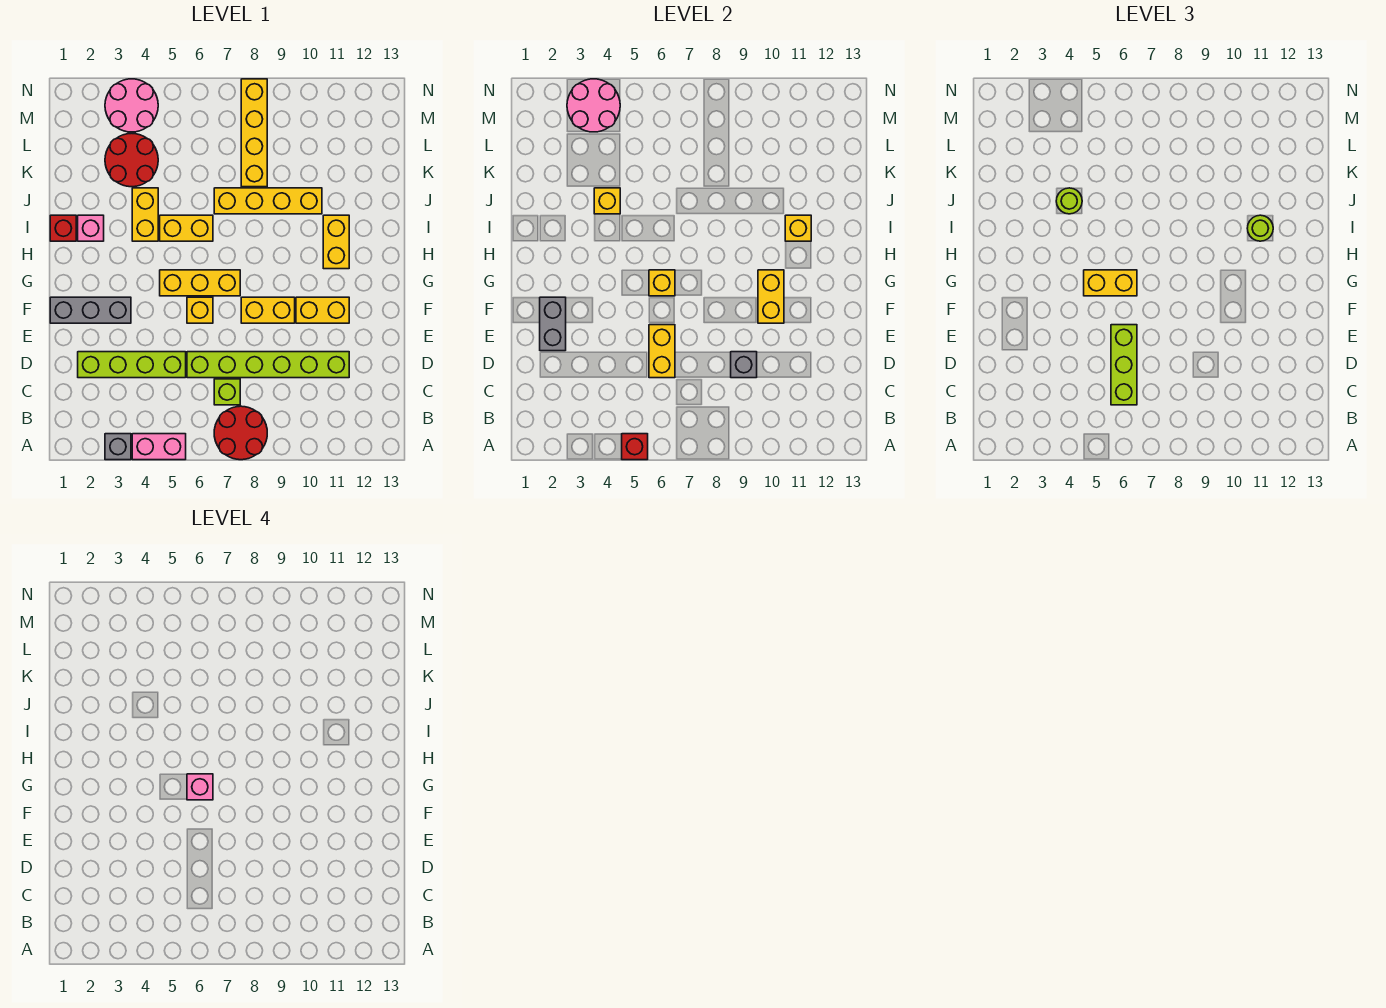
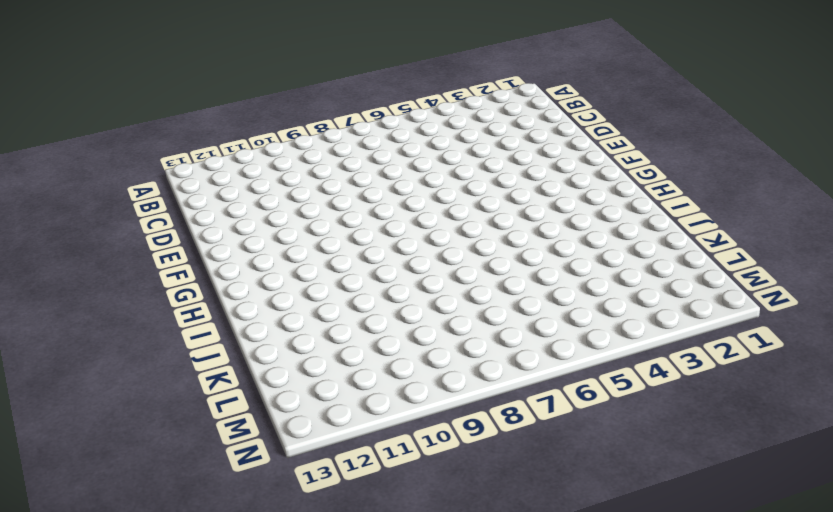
none -> grey brick A3 level 1
none -> pink brick A4:A5 level 1
none -> red round brick A7:B8 level 1
none -> lime brick C7 level 1

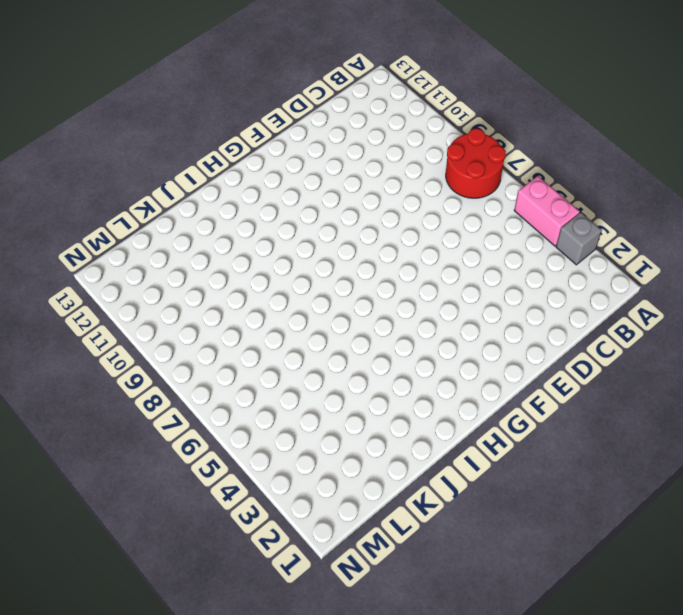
none -> lime brick C7 level 1
none -> lime brick D2:D5 level 1
none -> lime brick D6:D11 level 1
none -> grey brick F1:F3 level 1

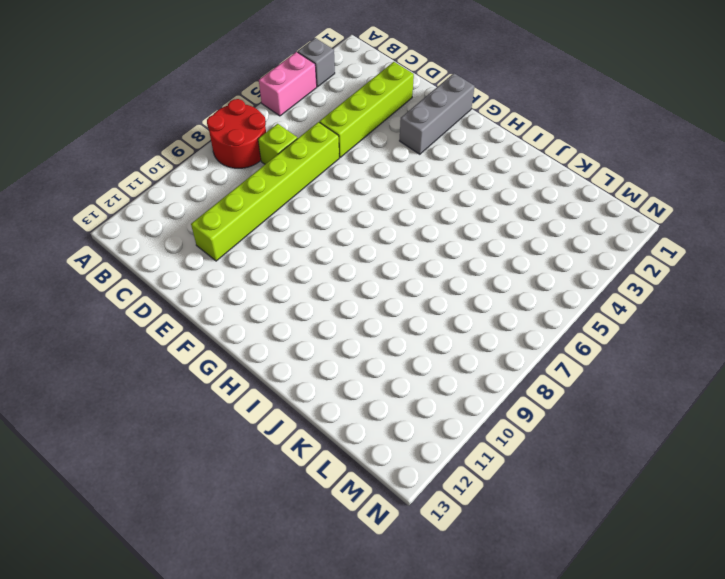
none -> yellow brick F6 level 1
none -> yellow brick F8:F9 level 1
none -> yellow brick F10:F11 level 1
none -> yellow brick G5:G7 level 1

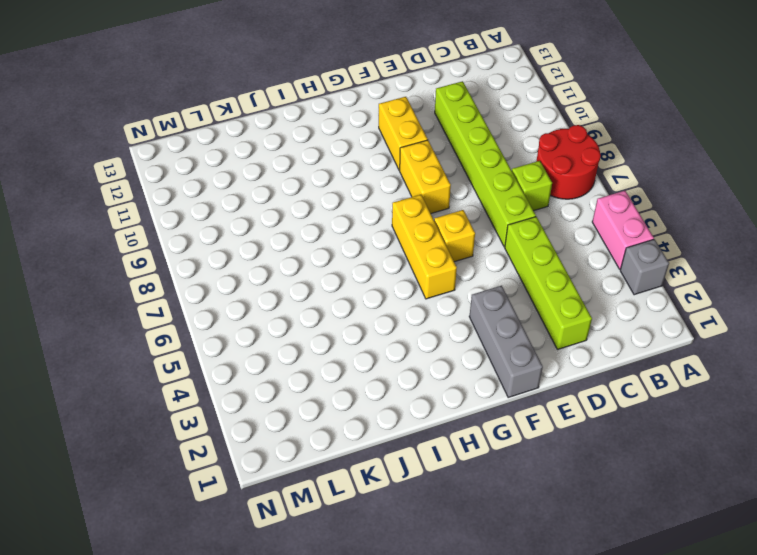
none -> yellow brick H11:I11 level 1
none -> red brick I1 level 1
none -> pink brick I2 level 1
none -> yellow brick I4:J4 level 1

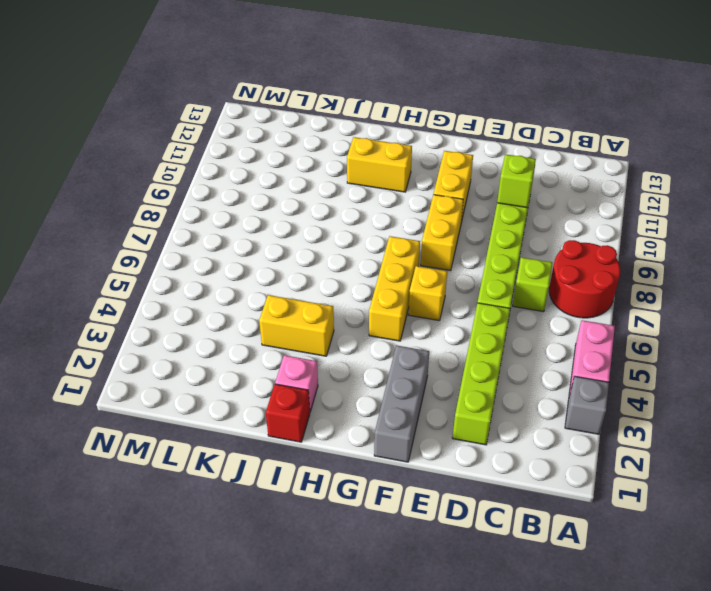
lime brick D10 level 2 -> none
none -> yellow brick I5:I6 level 1
none -> yellow brick J7:J10 level 1
none -> red round brick K3:L4 level 1
none -> yellow brick K8:N8 level 1

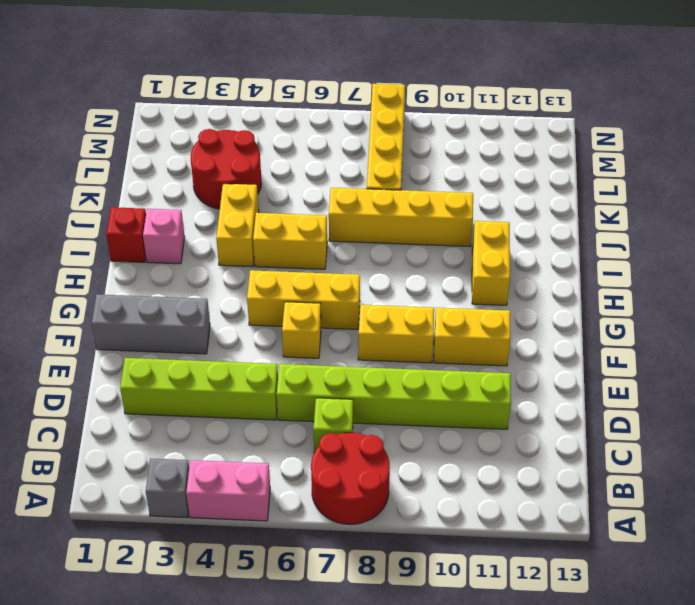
none -> pink round brick M3:N4 level 1
none -> red brick A5 level 2
none -> yellow brick D6:E6 level 2
none -> grey brick D9 level 2

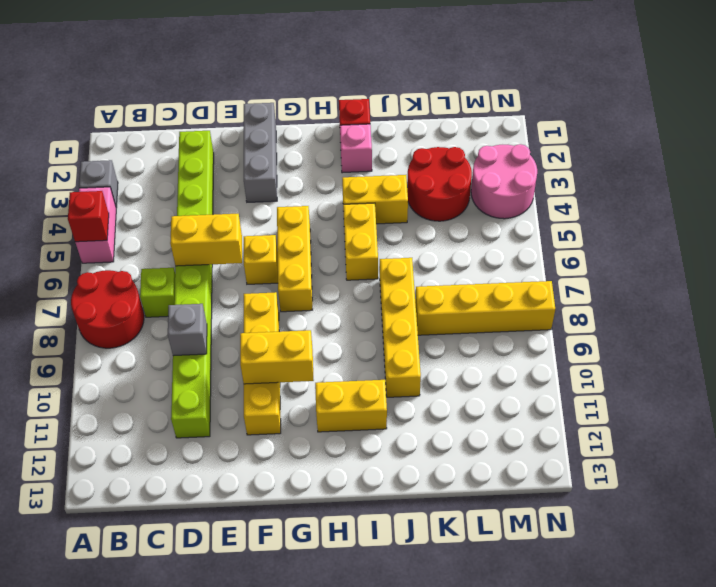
none -> grey brick E2:F2 level 2
none -> yellow brick G6 level 2
none -> yellow brick I11 level 2
none -> yellow brick J4 level 2

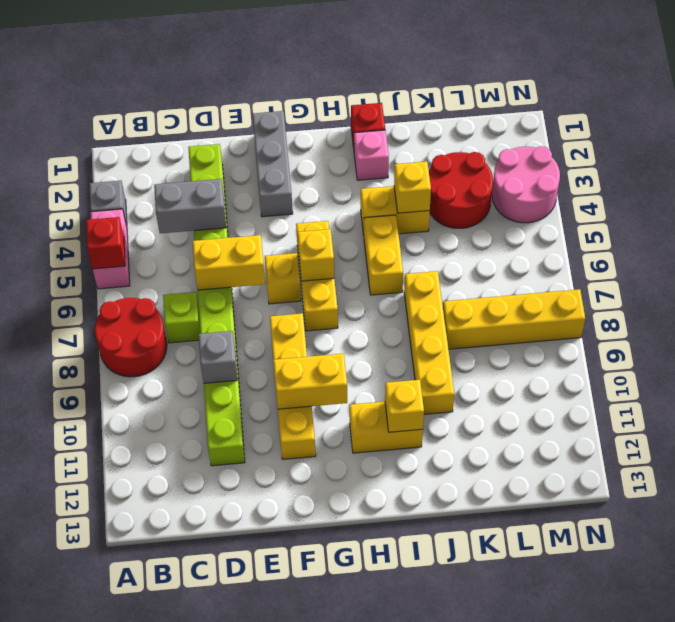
grey brick C4:D4 level 2 -> grey brick E2:F2 level 2
none -> pink round brick M3:N4 level 2
none -> lime brick C6:E6 level 3
none -> yellow brick G5:G6 level 3
none -> lime round brick I11 level 3

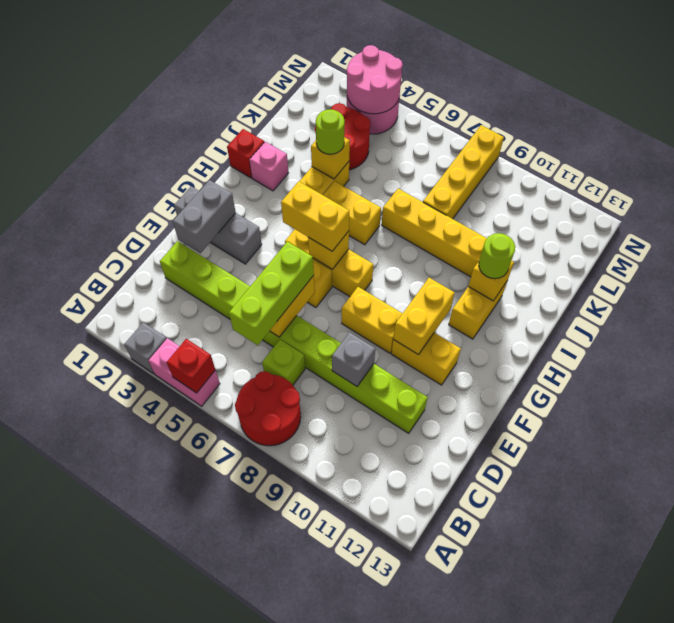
none -> pink brick G6 level 4

